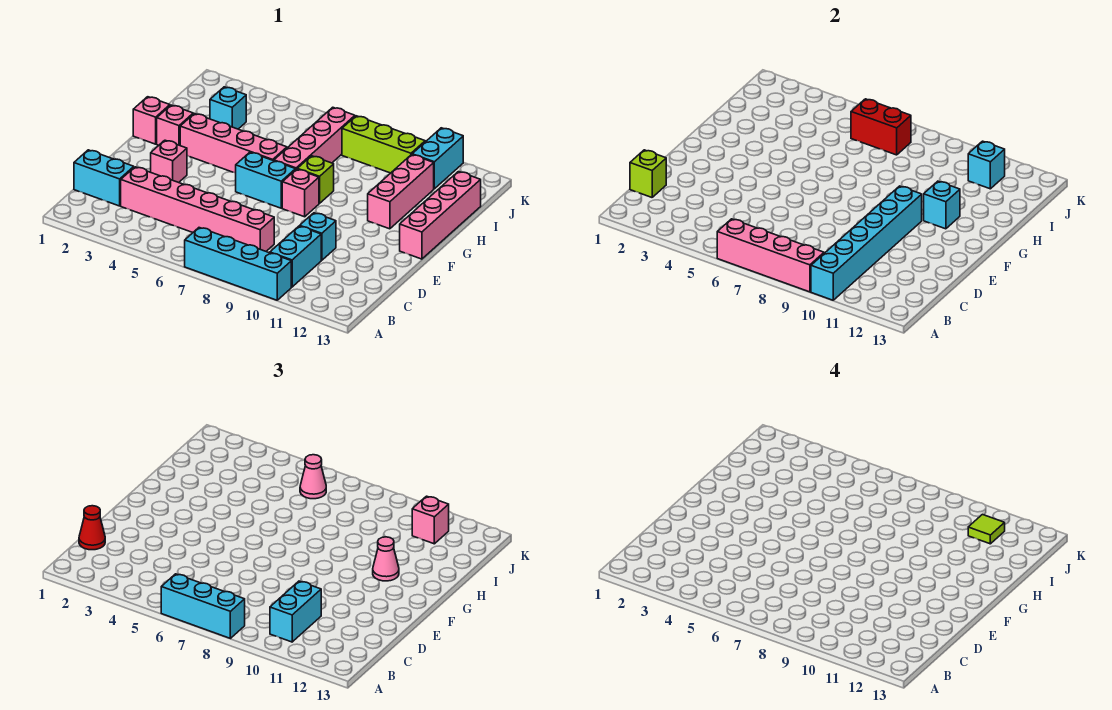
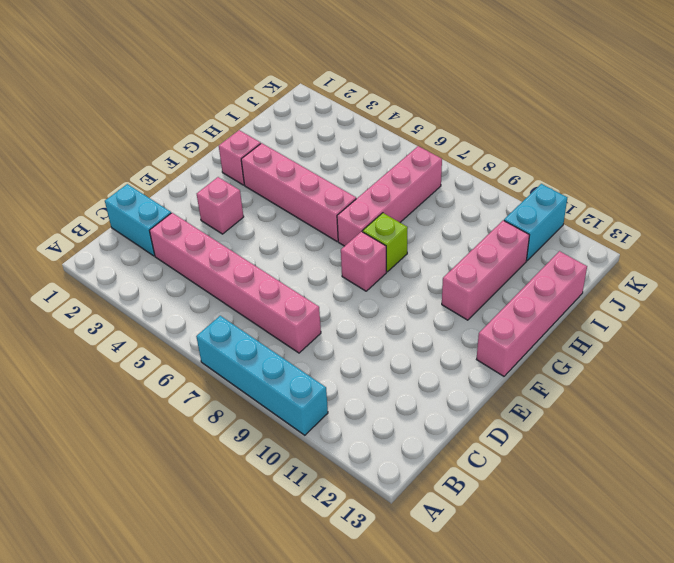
none -> cyan brick B10:C10 level 1
none -> cyan brick D10 level 1
none -> cyan brick F6:F7 level 1
none -> pink brick G1 level 1

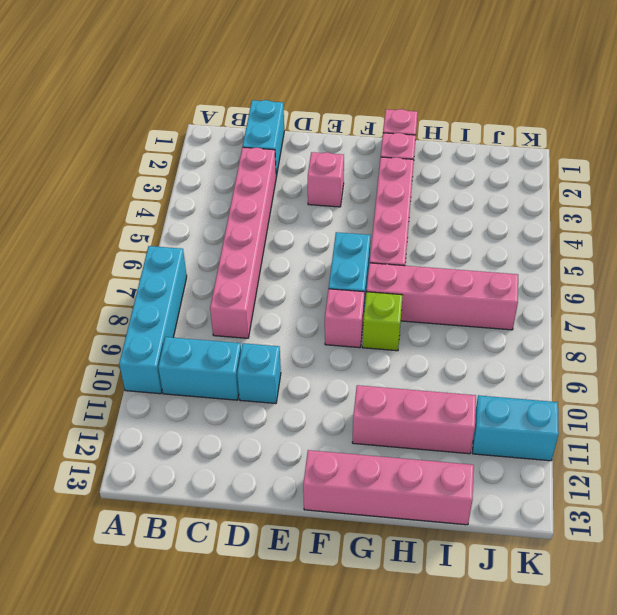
none -> cyan brick I3 level 1
none -> lime brick J8:J10 level 1
none -> pink brick A6:A9 level 2
none -> cyan brick A10:F10 level 2

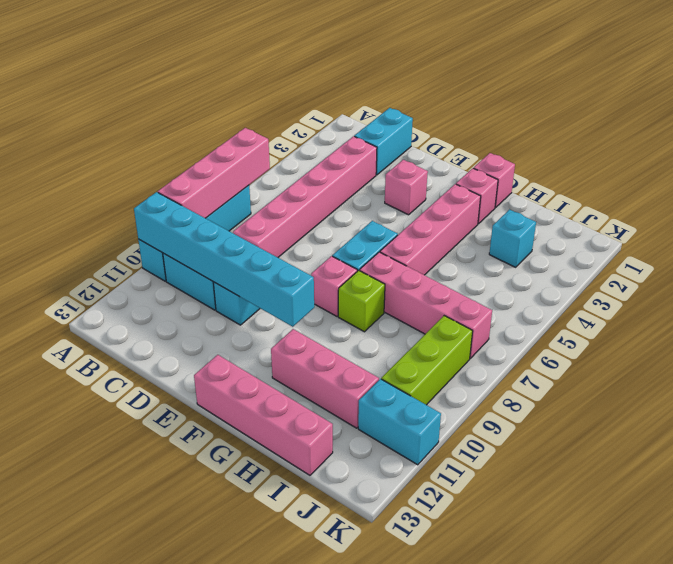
none -> lime brick C1 level 2
none -> cyan brick G11 level 2
none -> red brick J6:J7 level 2
none -> cyan brick J11 level 2

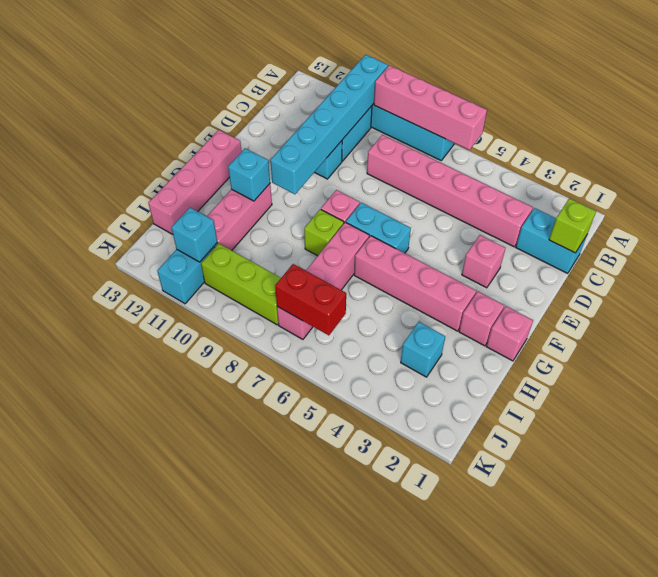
none -> cyan brick A6:A8 level 3
none -> cyan brick B10:C10 level 3
none -> red cone C1 level 3
none -> pink cone G11 level 3

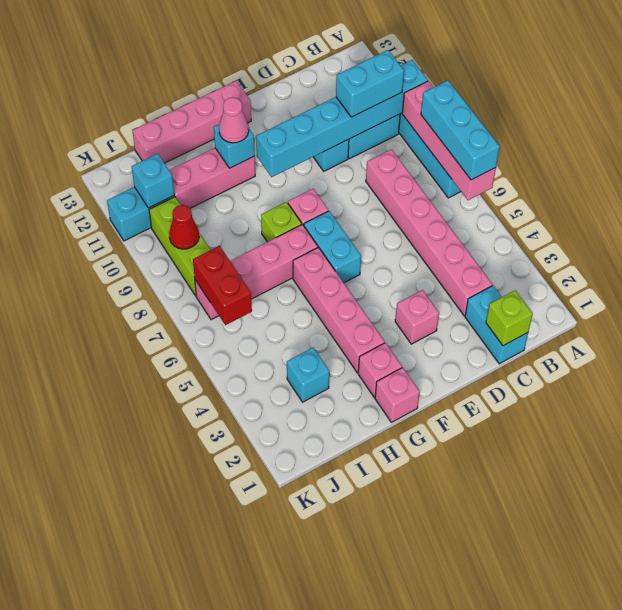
red cone J9 level 2 -> red cone C1 level 3
none -> pink cone J6 level 3
none -> pink brick J11 level 3
none -> lime tile J11 level 4

